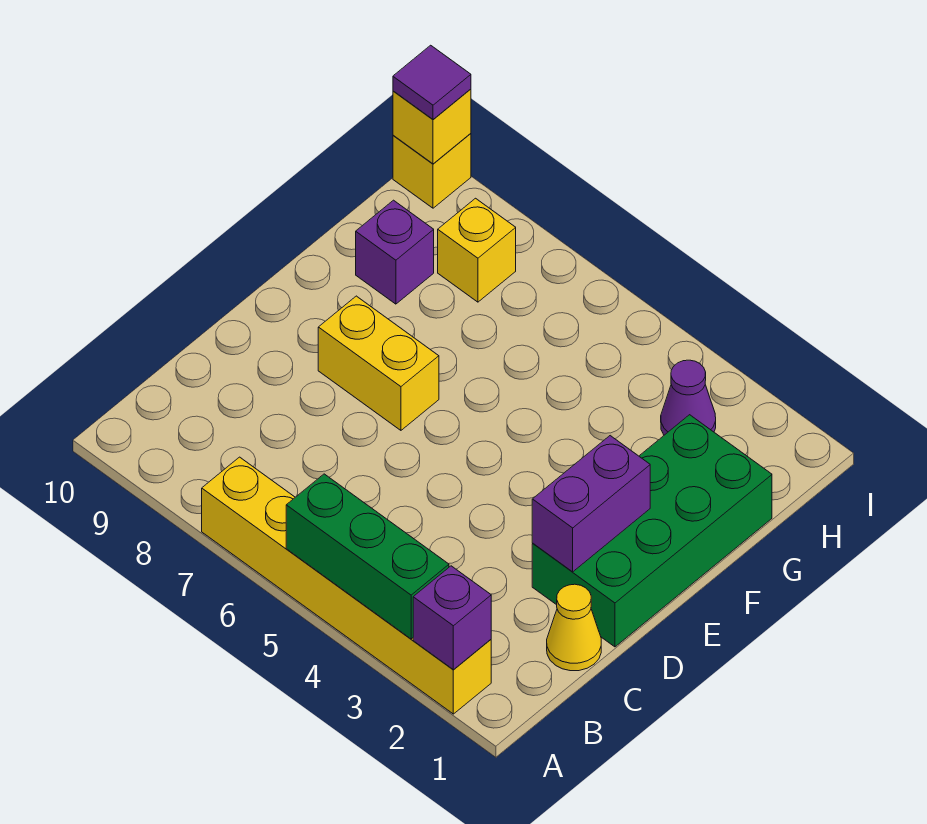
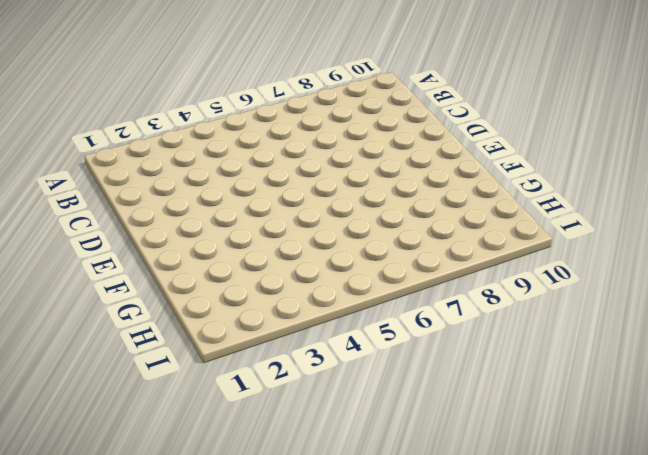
none -> yellow brick A2:A7 level 1
none -> yellow cone C1 level 1
none -> green brick D1:G2 level 1

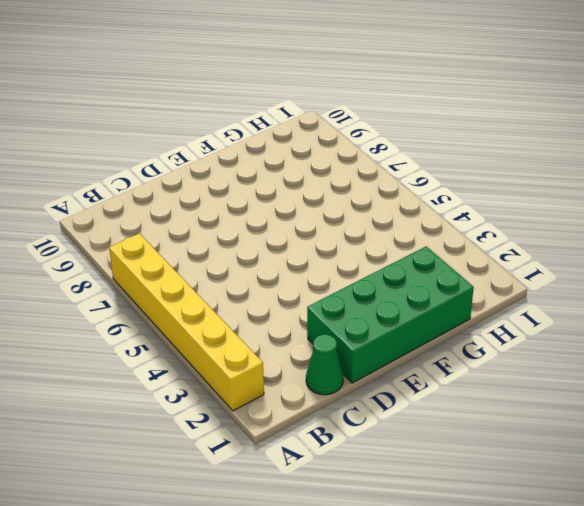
green cone C1 level 1 -> yellow cone C1 level 1
none -> yellow brick E7:E8 level 1
none -> purple brick G9 level 1
none -> purple cone H3 level 1

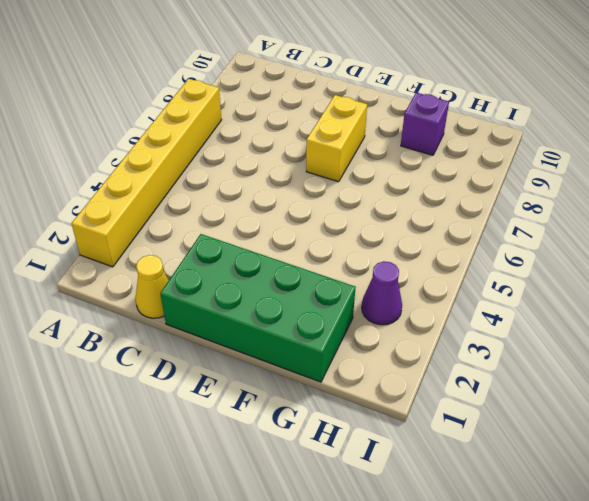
none -> yellow brick H8 level 1
none -> yellow brick I10 level 1
none -> purple brick A2 level 2

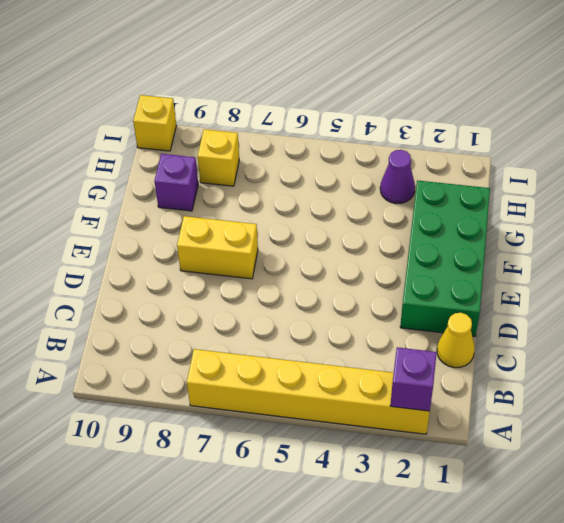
none -> green brick A3:A5 level 2
none -> purple brick D2:E2 level 2
none -> yellow brick I10 level 2

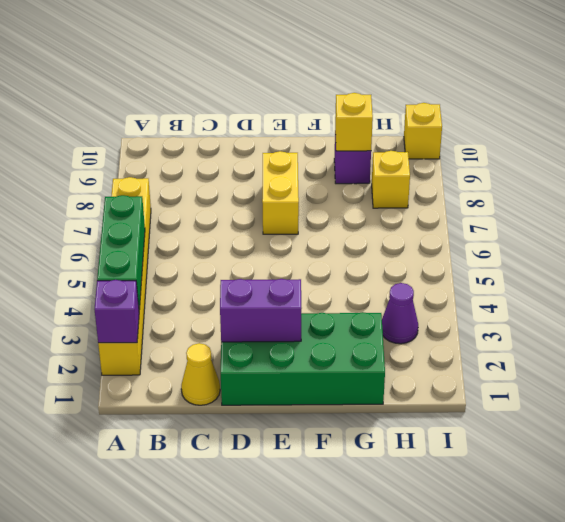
yellow brick G9 level 2 -> yellow brick I10 level 2
none -> purple tile I10 level 3

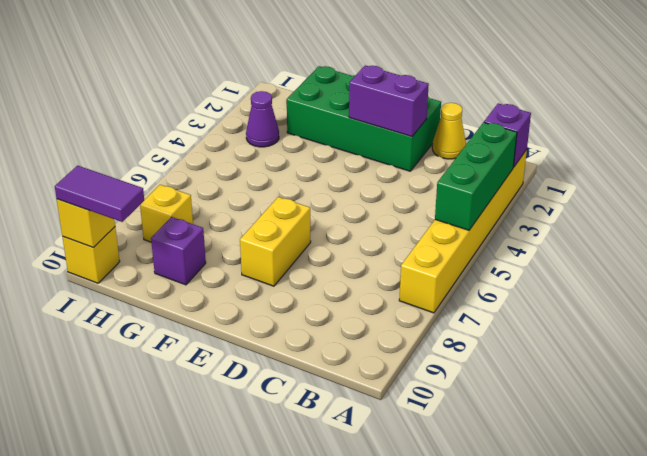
purple tile H10:I10 level 3 -> purple tile I10 level 3

